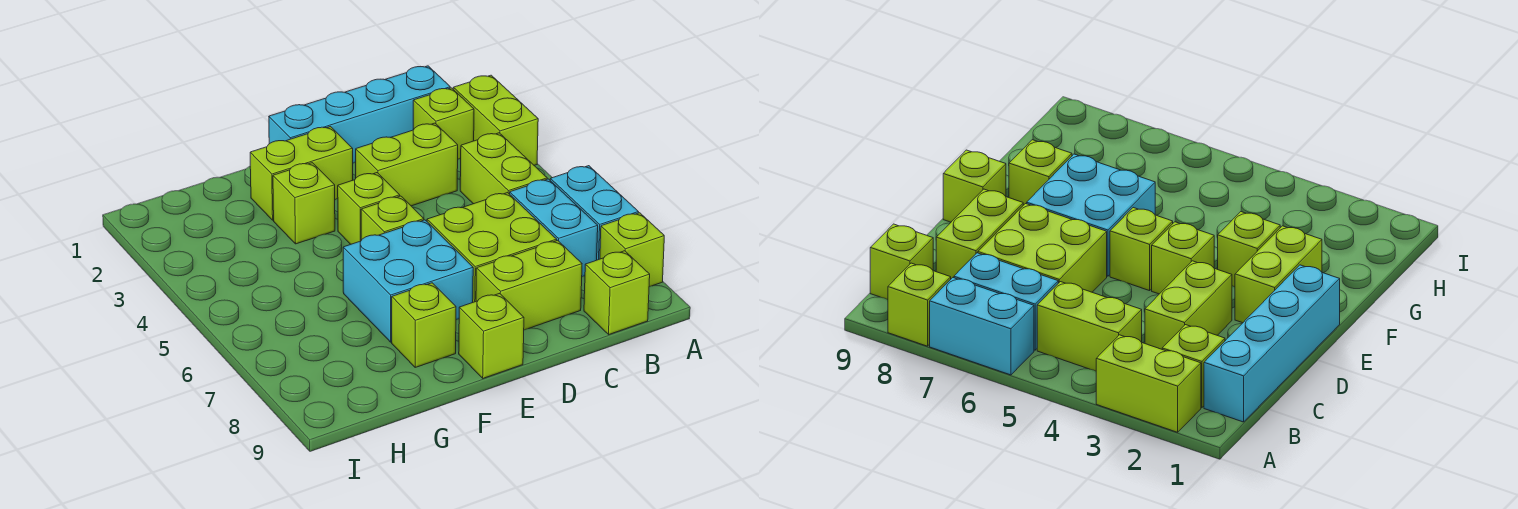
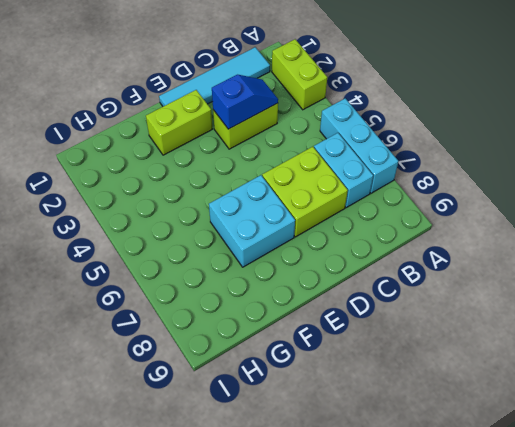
cyan brick A5:A7 level 1 -> cyan brick A6:A7 level 1
cyan tile B1:E1 level 1 -> cyan brick B1:E1 level 1
blue slope C3:D3 level 2 top D -> none
none -> lime brick A8 level 1
none -> lime brick B2 level 1
none -> lime brick B4:B5 level 1

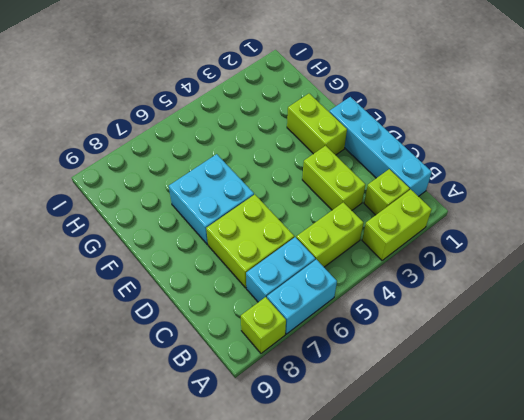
none -> lime brick B9 level 1
none -> lime brick C8:D8 level 1
none -> lime brick E4 level 1

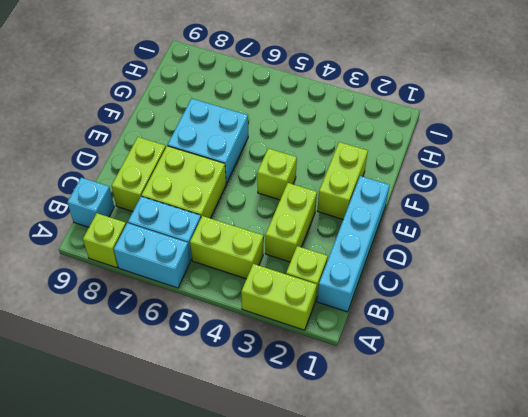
cyan brick B9 level 1 -> lime brick B9 level 1
none -> lime brick E5 level 1
none -> lime brick E9 level 1
none -> lime brick F3 level 1

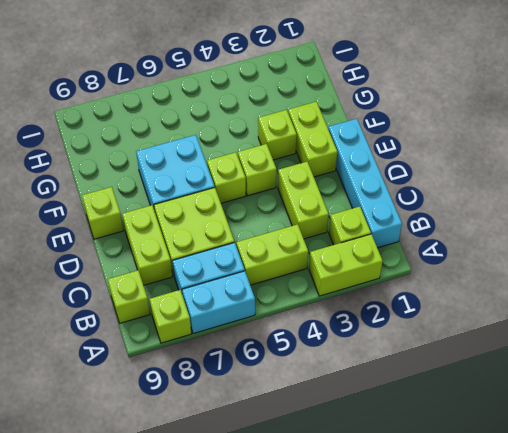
none -> lime brick F8 level 1

